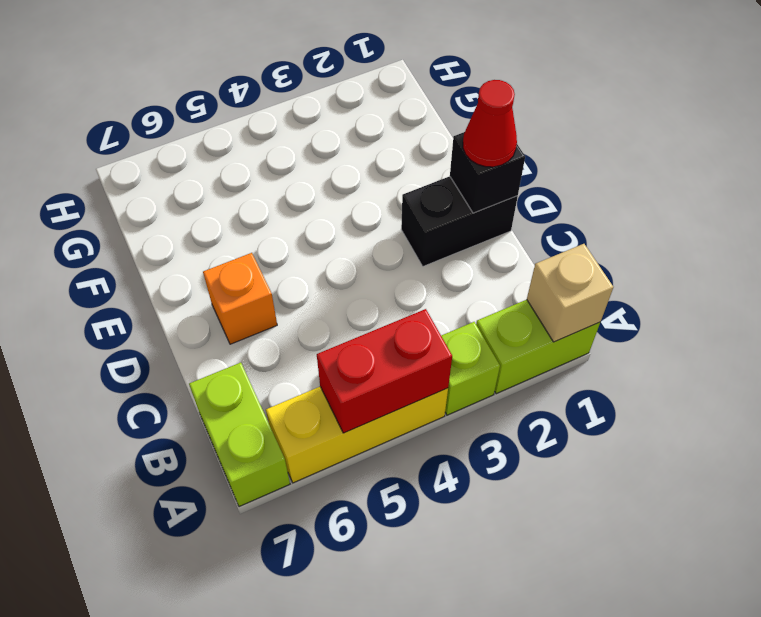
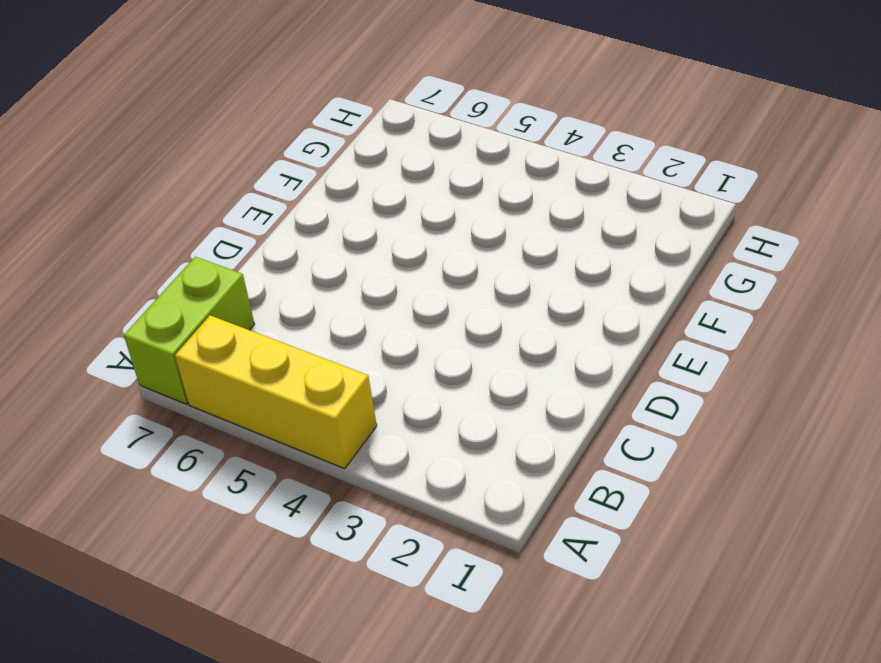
none -> lime brick A1:A2 level 1
none -> lime brick A3 level 1

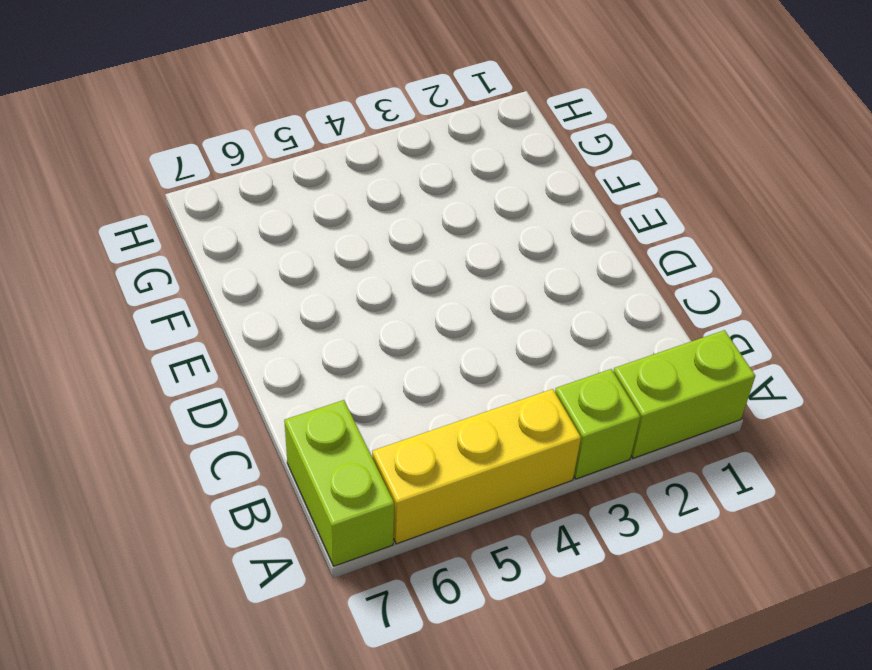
none -> black brick D1:D2 level 1
none -> orange brick D6 level 1

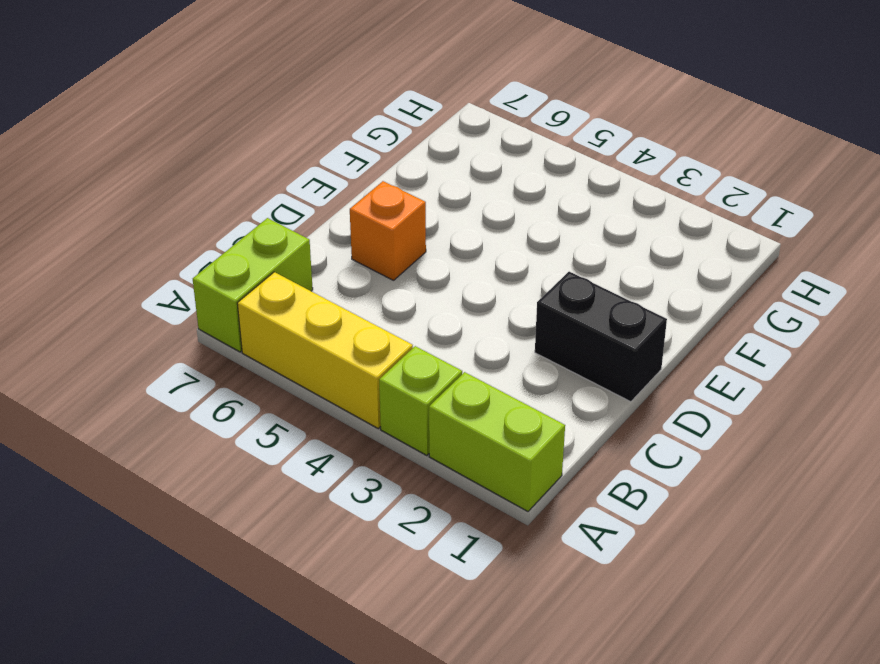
none -> tan brick A1 level 2
none -> red brick A4:A5 level 2

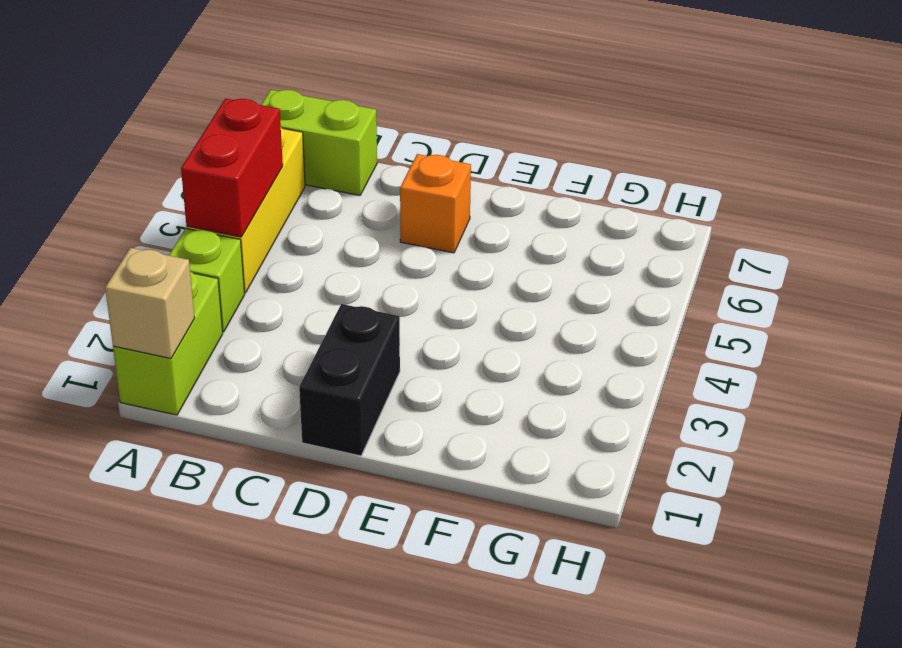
none -> black brick D1 level 2
none -> red cone D1 level 3

